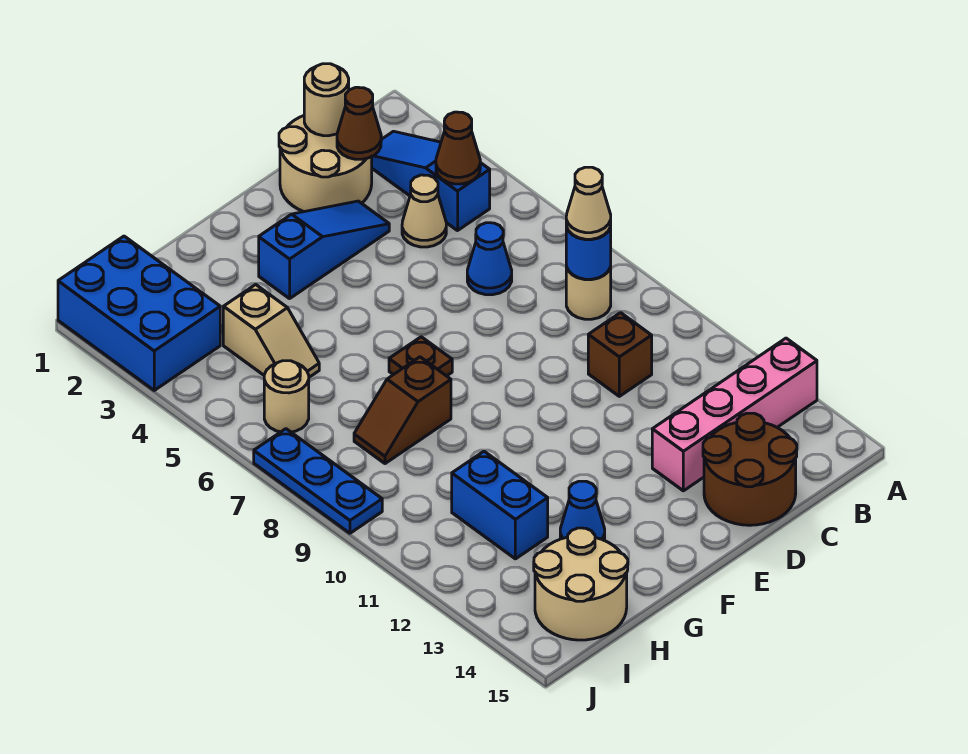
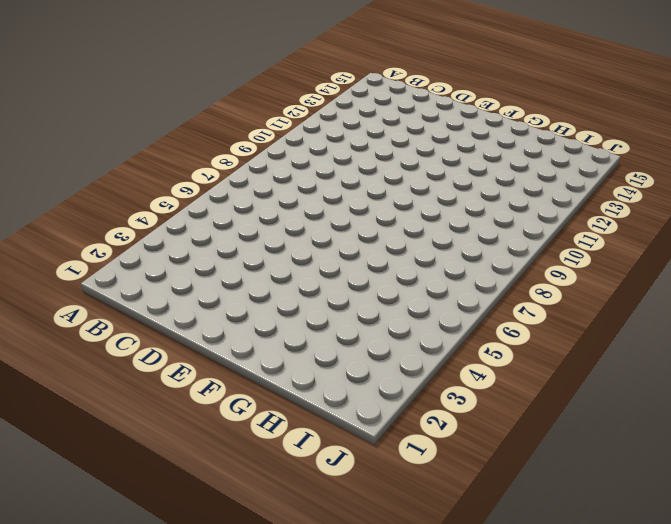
none -> pink brick A13:D13 level 1
none -> blue slope B2:B4 level 1 top 4
none -> tan round brick B8 level 1

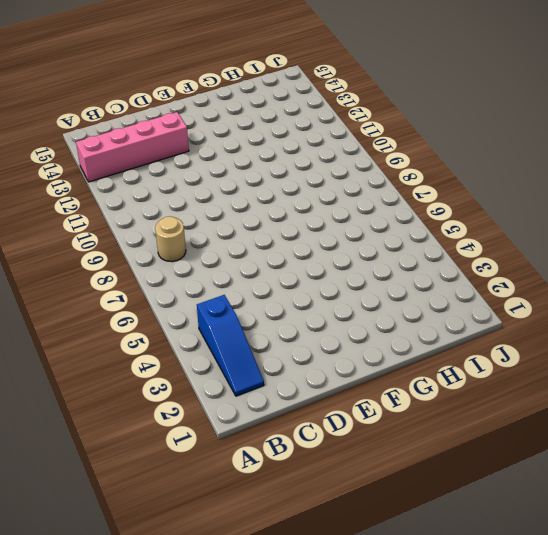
none -> tan round brick C1:D2 level 1
none -> tan cone C4 level 1
none -> blue cone C6 level 1

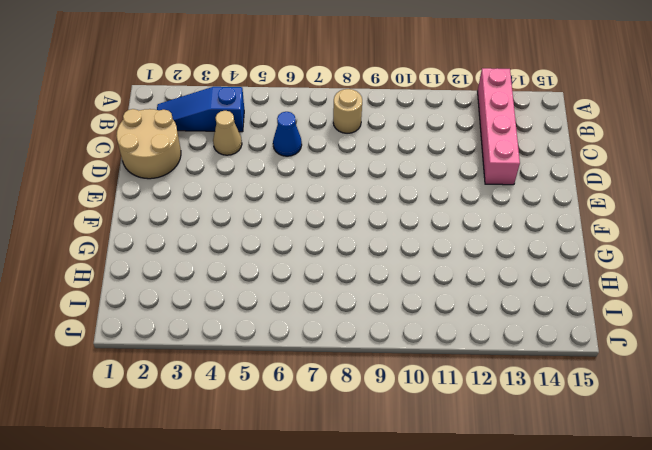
none -> brown brick C10 level 1
none -> brown round brick C14:D15 level 1
none -> blue slope D3:F3 level 1 top F

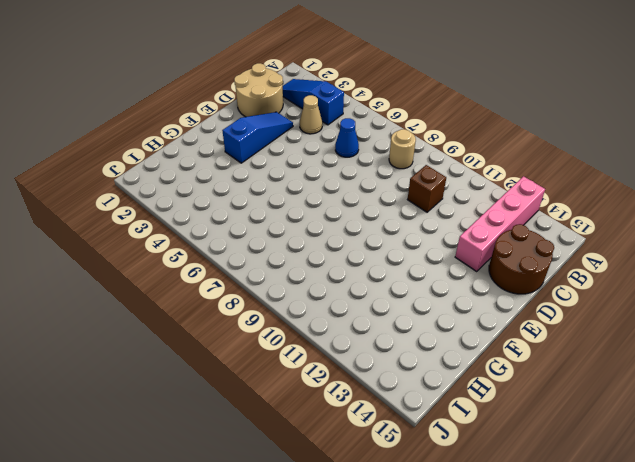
none -> brown plate F7 level 1
none -> brown slope G8:H8 level 1 top G
none -> blue cone G13 level 1

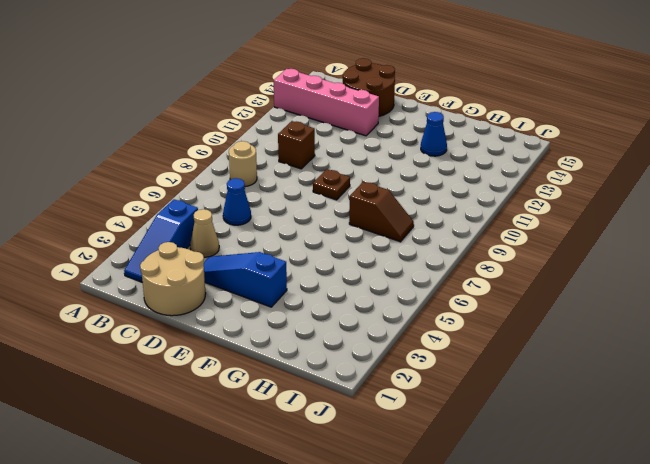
brown plate E9 level 1 -> brown plate F7 level 1
none -> tan slope H4:H5 level 1 top 4
none -> blue brick H11:H12 level 1
none -> tan round brick H14:I15 level 1

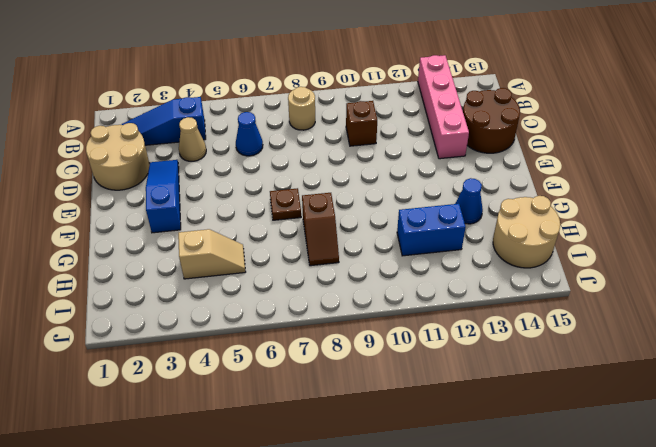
none -> blue brick I1:J3 level 1
none -> tan round brick I6 level 1
none -> blue plate J7:J9 level 1

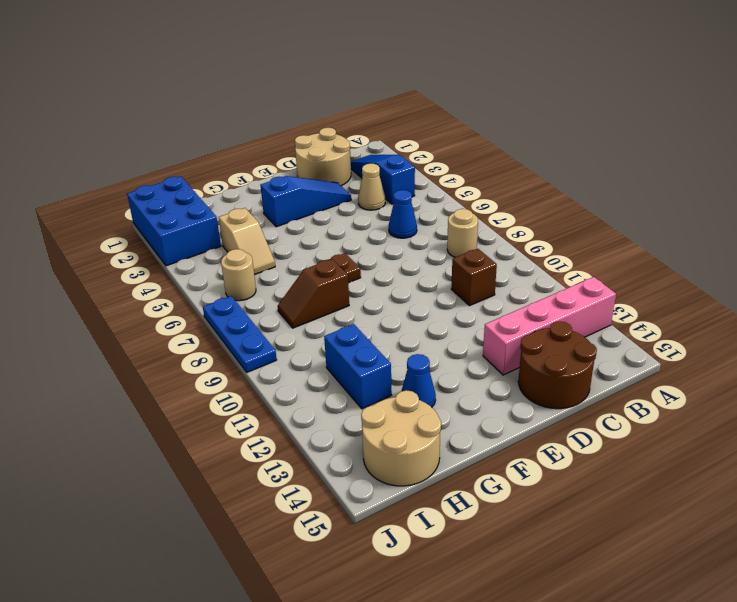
none -> brown cone B4 level 2
none -> blue round brick B8 level 2
none -> tan round brick C1 level 2

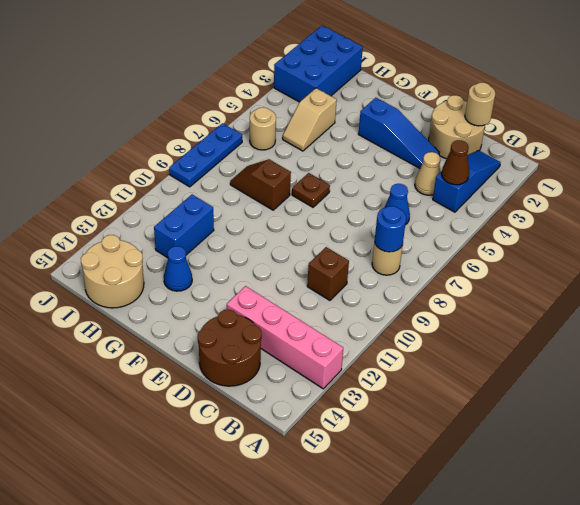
none -> brown cone C2 level 2
none -> tan cone B8 level 3

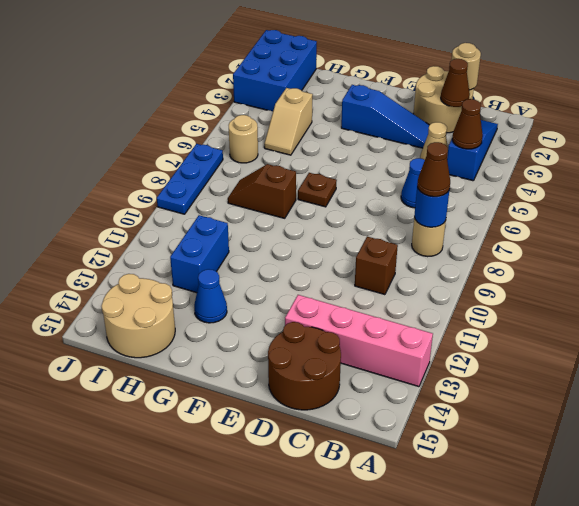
brown cone B8 level 3 -> tan cone B8 level 3

